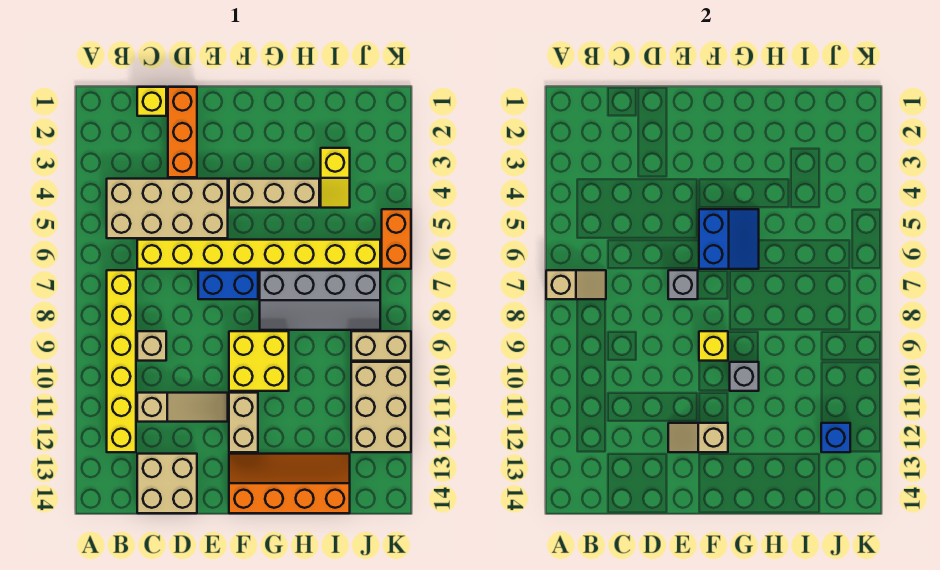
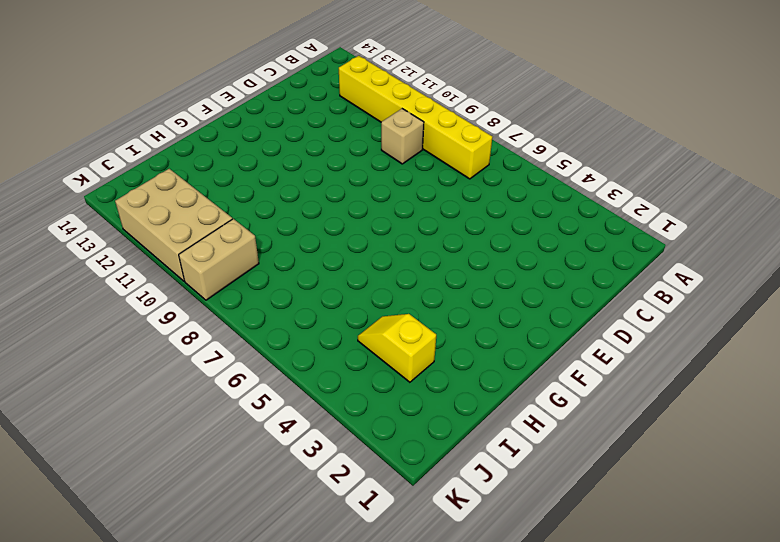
none -> tan brick B4:E5 level 1
none -> yellow brick C1 level 1
none -> yellow brick C6:J6 level 1

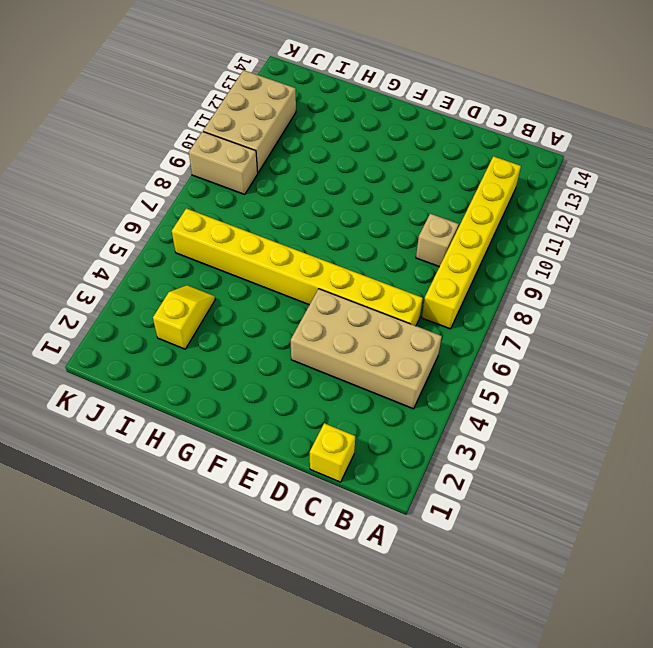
none -> tan slope C11:E11 level 1 top C
none -> tan brick C13:D14 level 1
none -> orange brick D1:D3 level 1

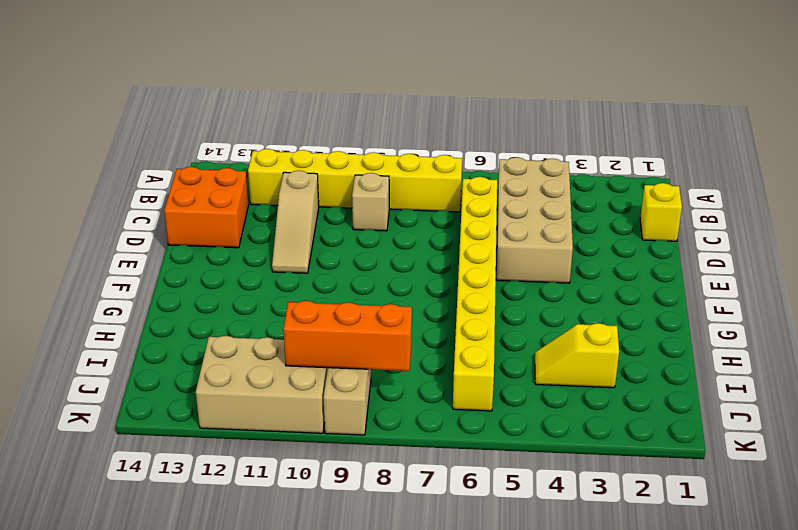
orange brick C13:D14 level 1 -> tan brick C13:D14 level 1
orange brick J8:J10 level 2 -> orange brick D1:D3 level 1
none -> blue brick E7:F7 level 1
none -> tan brick F4:H4 level 1
none -> yellow brick F9:G10 level 1

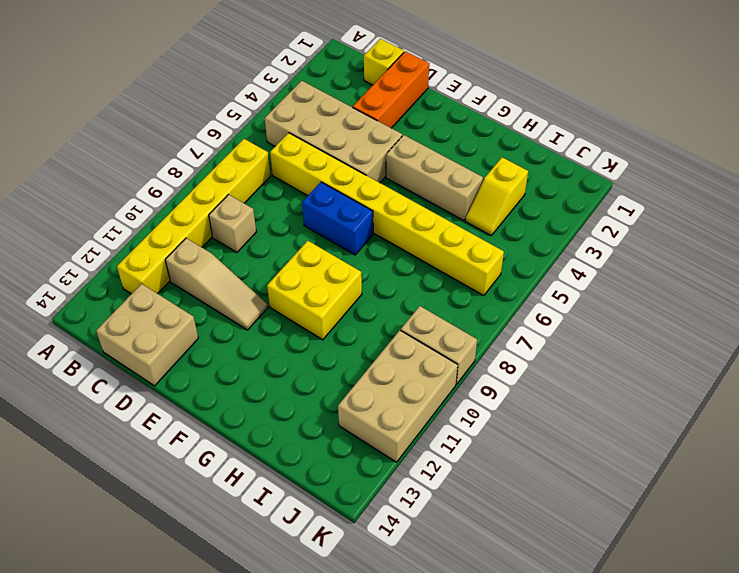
none -> tan brick F11:F12 level 1
none -> orange slope F13:I14 level 1 top 14
none -> grey slope G7:J8 level 1 top 7

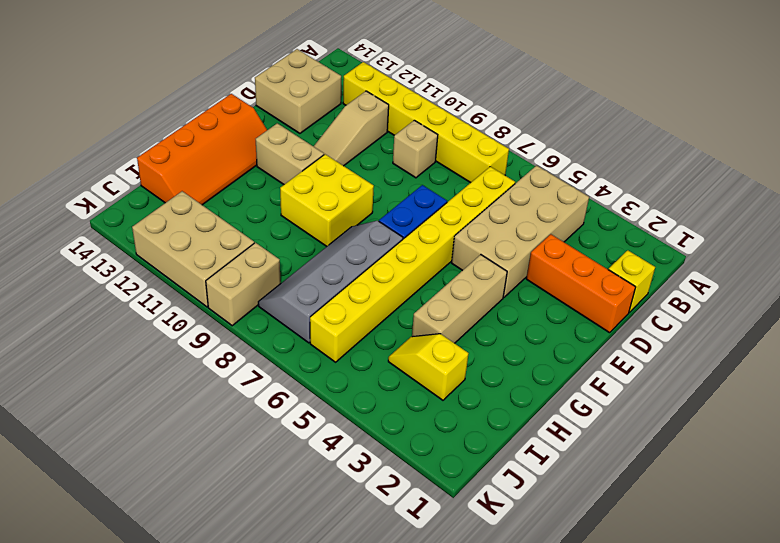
none -> orange brick K5:K6 level 1
none -> tan slope A7:B7 level 2 top A
none -> grey brick E7 level 2

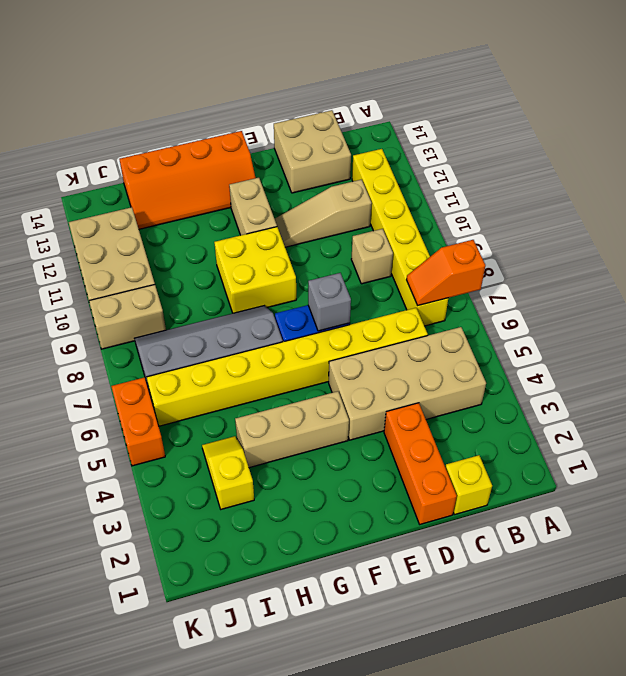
orange slope A7:B7 level 2 top A -> tan slope A7:B7 level 2 top A
none -> tan slope E12:F12 level 2 top F
none -> blue slope F5:G6 level 2 top F
none -> yellow brick F9 level 2

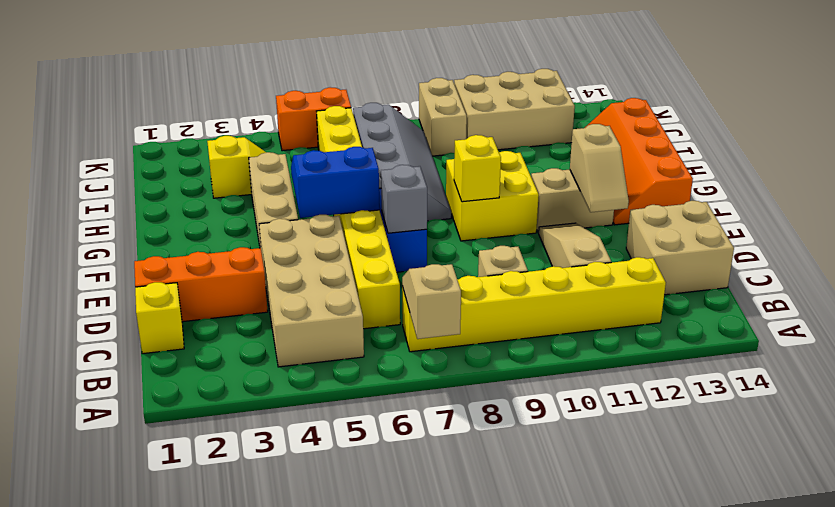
none -> grey brick G10 level 2
none -> blue brick J12 level 2

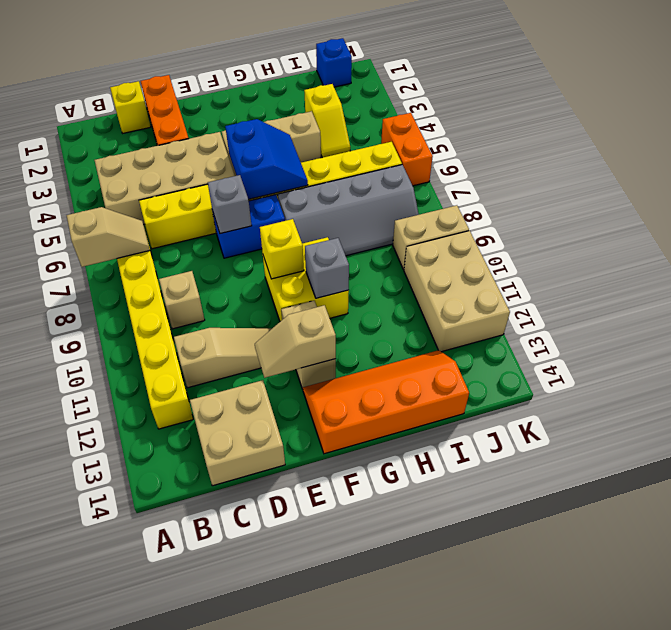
blue brick J1 level 1 -> blue brick J12 level 2

